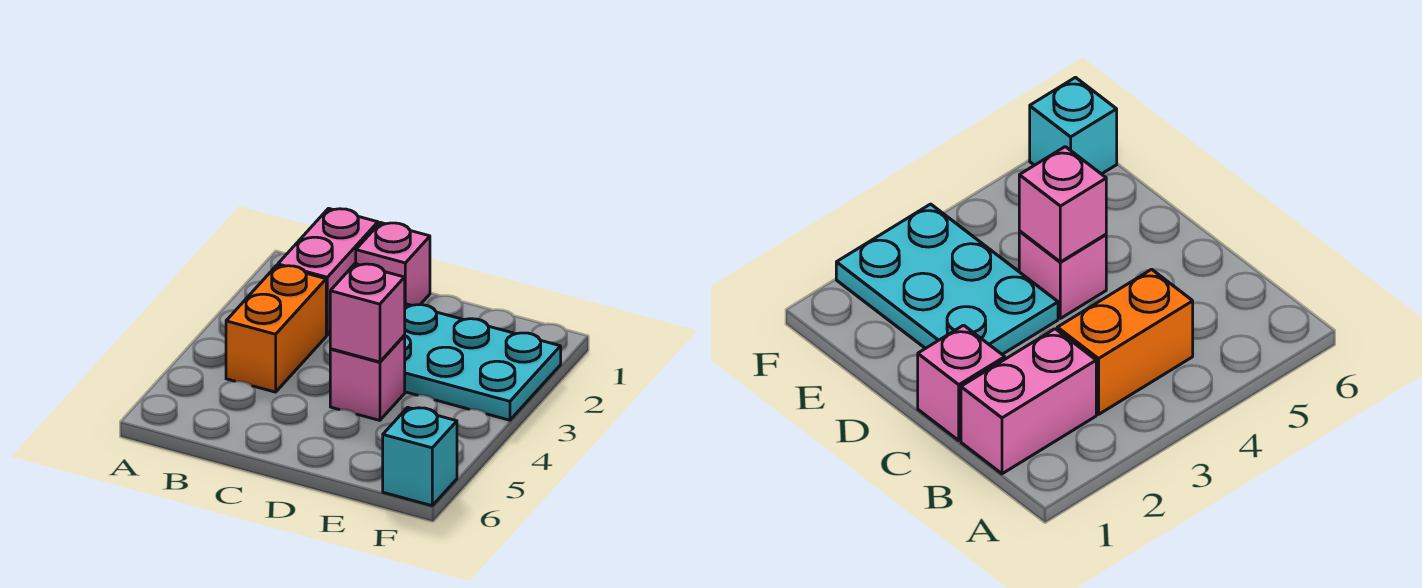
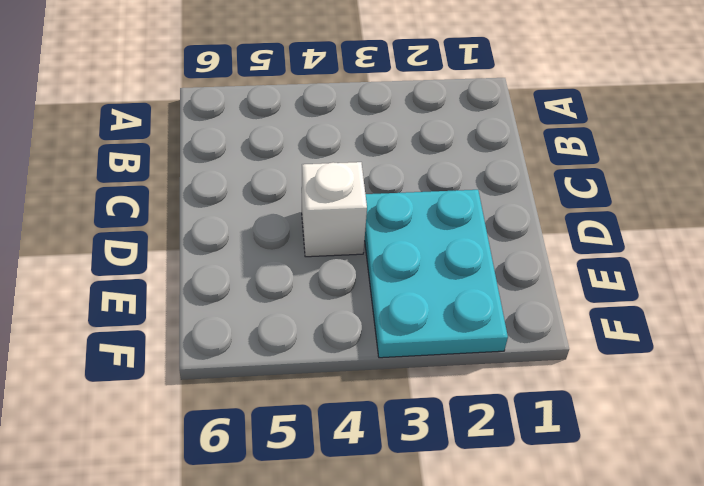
white brick D4 level 1 -> pink brick D4 level 1
none -> pink brick B1:B2 level 1
none -> orange brick B3:B4 level 1

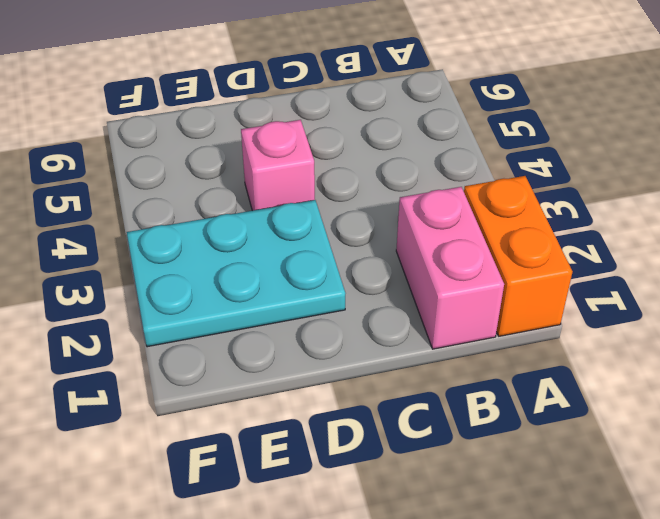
orange brick A1:A2 level 1 -> orange brick B3:B4 level 1
none -> pink brick C1 level 1
none -> cyan brick F6 level 1

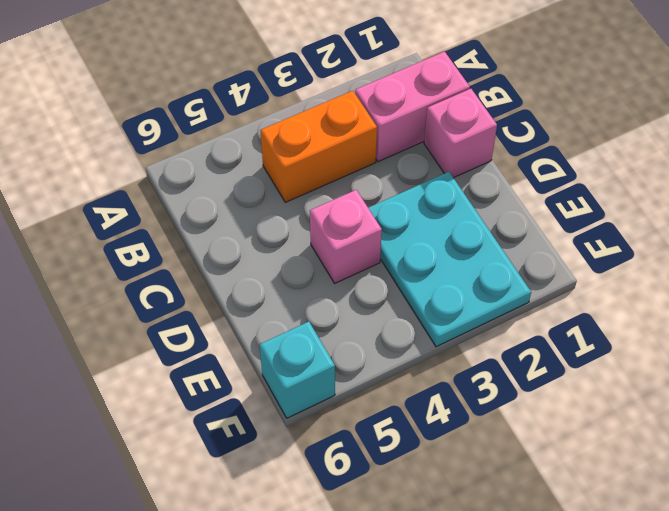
none -> pink brick D4 level 2

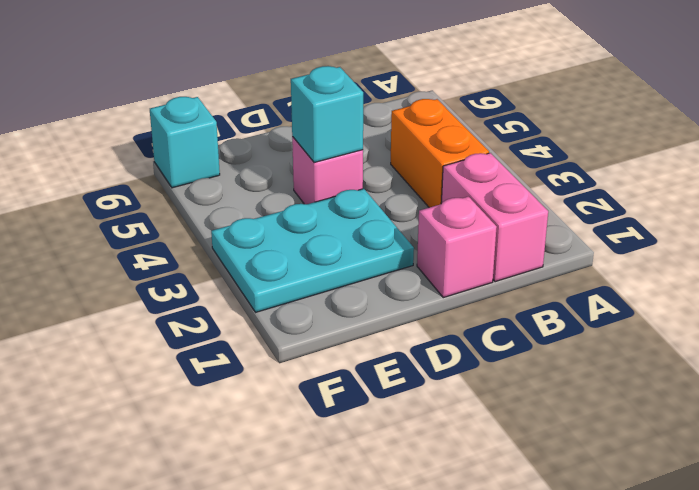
cyan brick D4 level 2 -> pink brick D4 level 2

